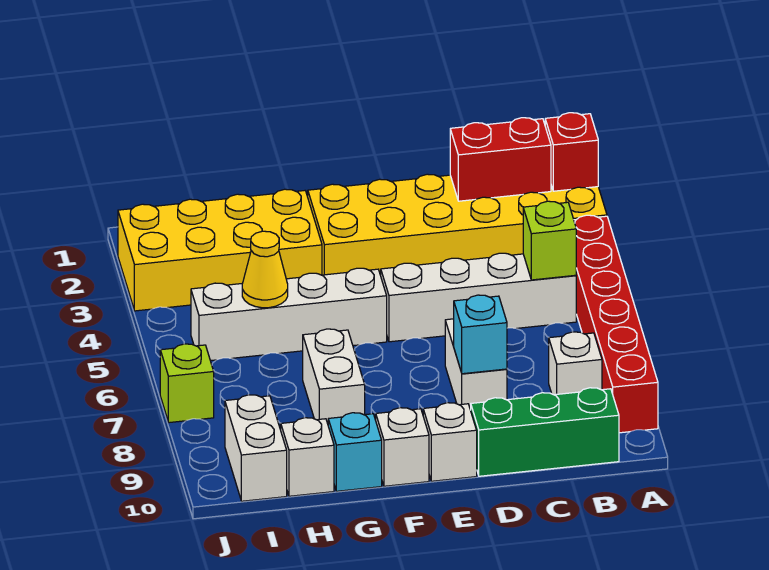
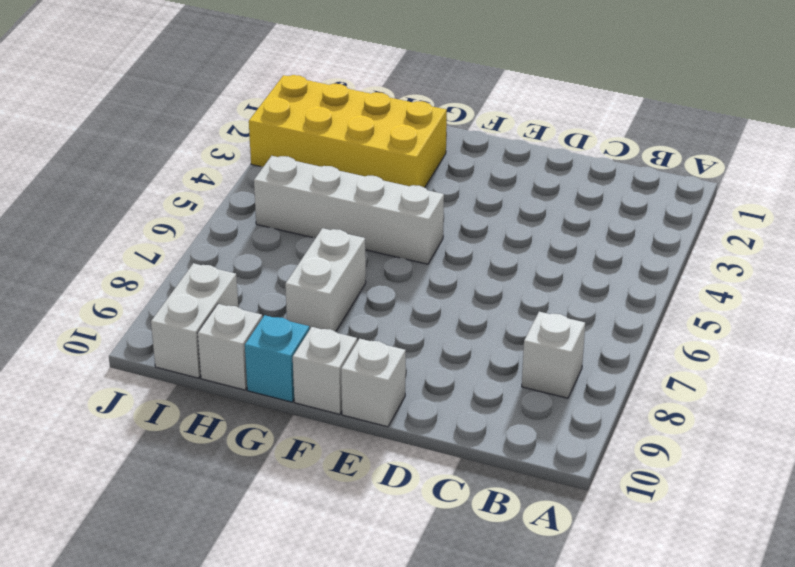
none -> yellow brick A2:F3 level 1
none -> red brick A4:A9 level 1
none -> white brick B5:E5 level 1

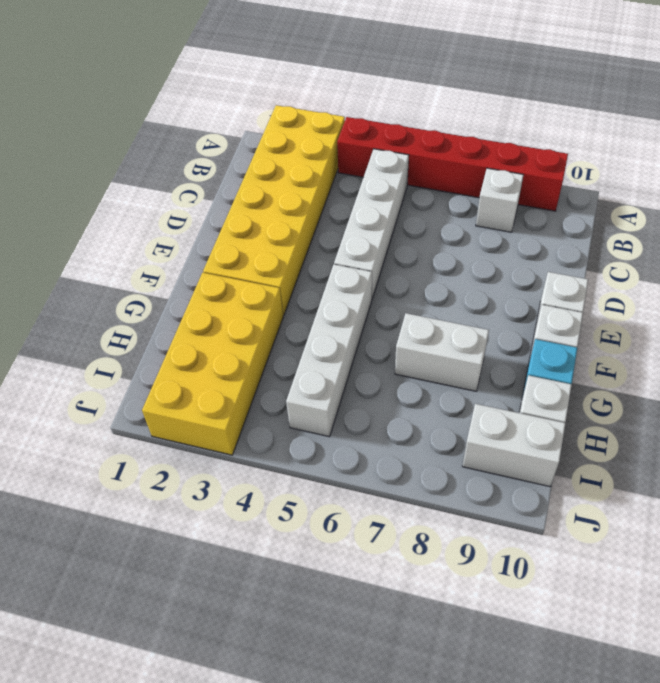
none -> green brick B10:D10 level 1
none -> white brick D7:D8 level 1
none -> lime brick J7 level 1

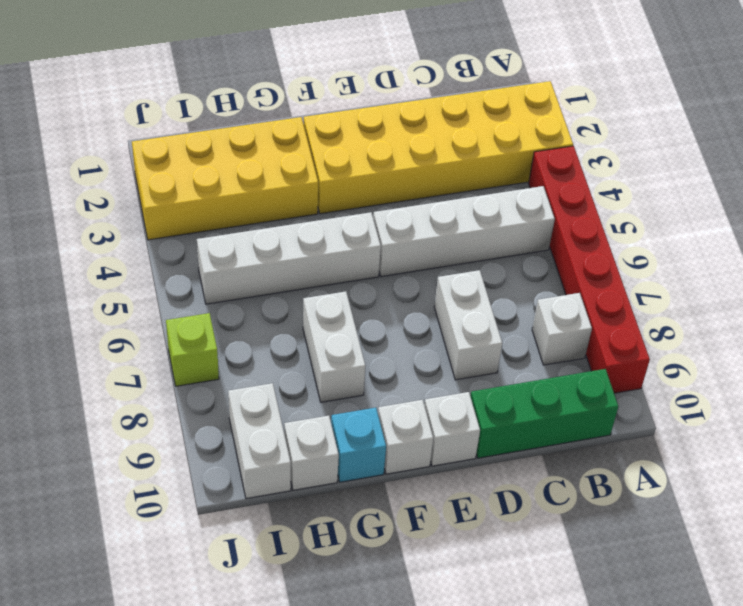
none -> red brick A2 level 2
none -> red brick B2:C2 level 2
none -> lime brick B5 level 2

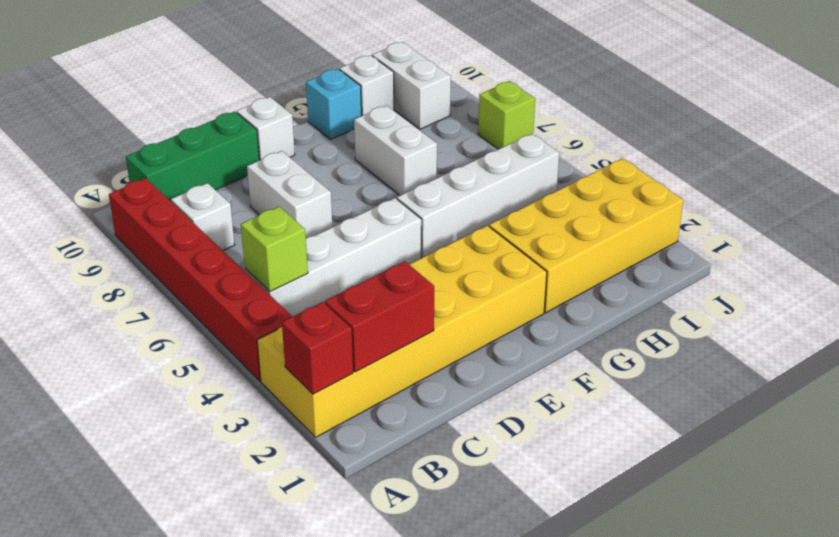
none -> white brick F10 level 1
none -> cyan brick D8 level 2
none -> yellow cone H5 level 2

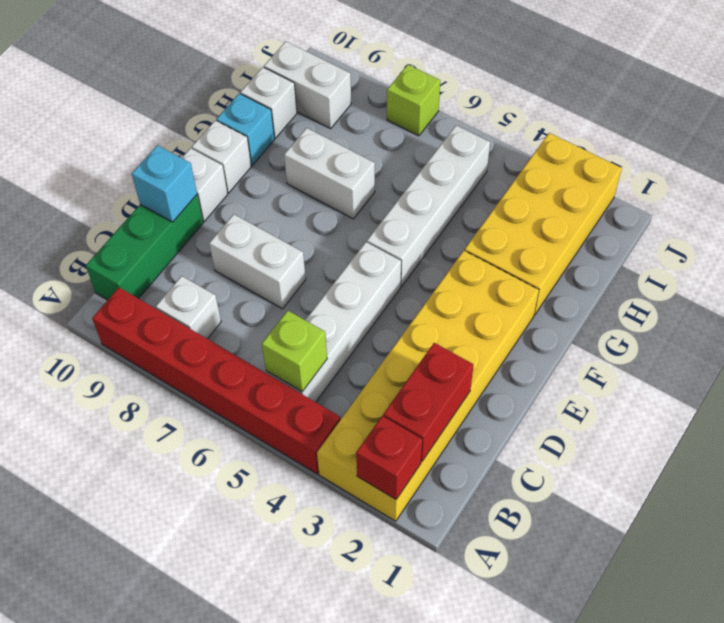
cyan brick D10 level 2 -> cyan brick D8 level 2
none -> yellow cone H5 level 2

